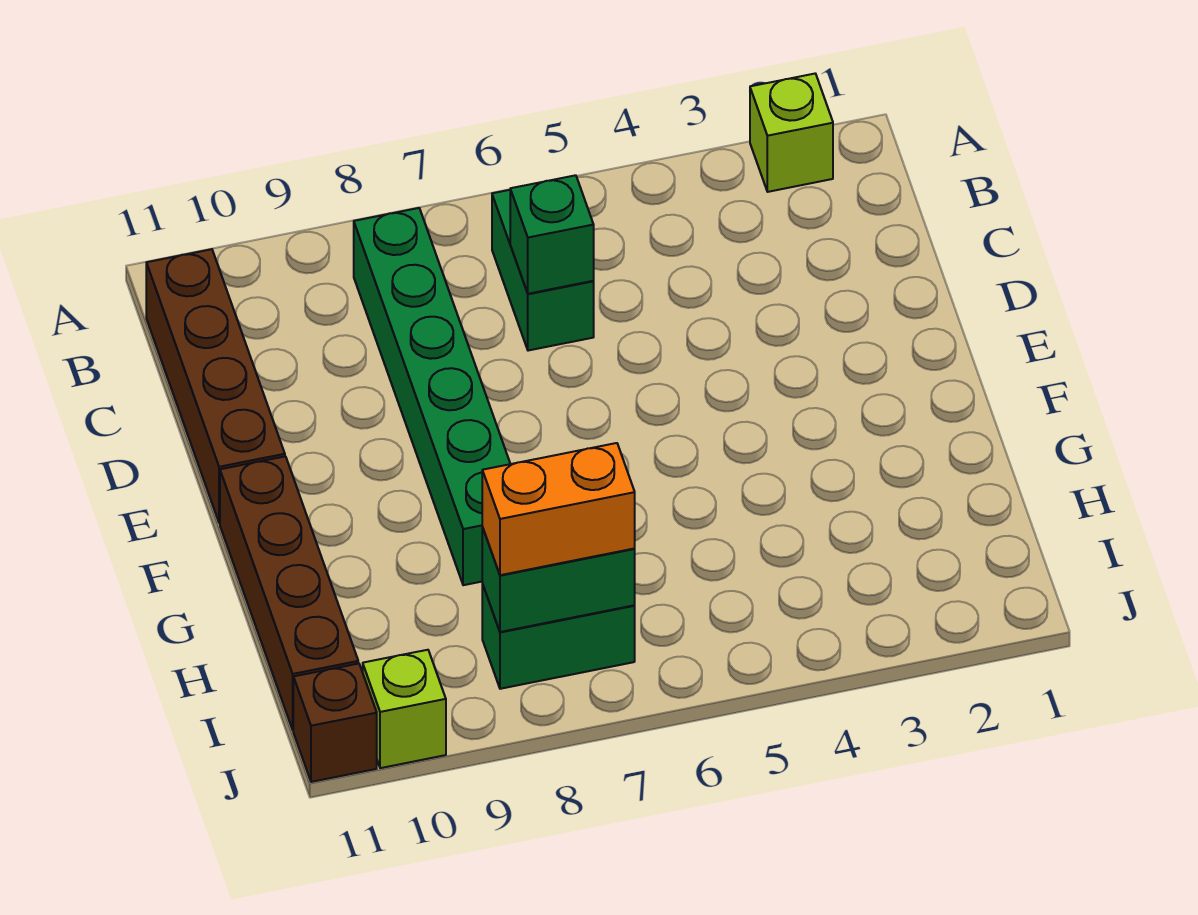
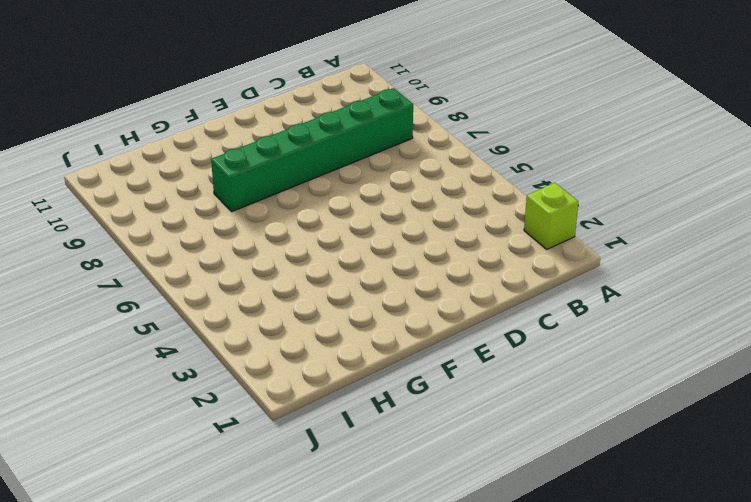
none -> green brick B6:C6 level 1
none -> brown brick B11:E11 level 1

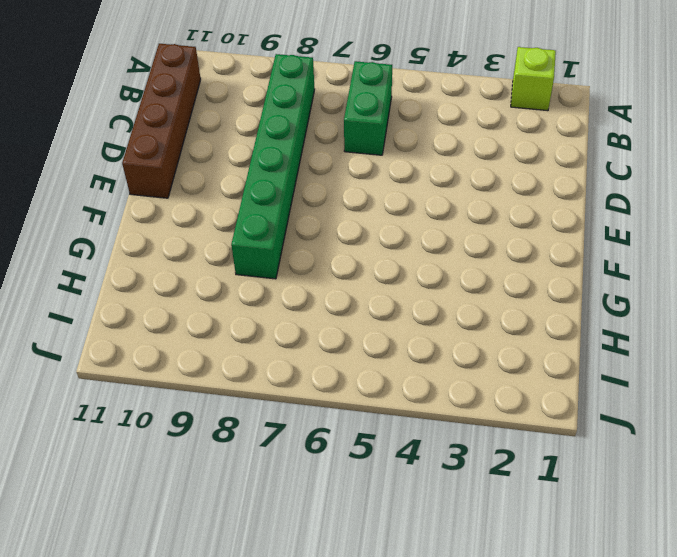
none -> brown brick F11:I11 level 1
none -> green brick I7:I8 level 1

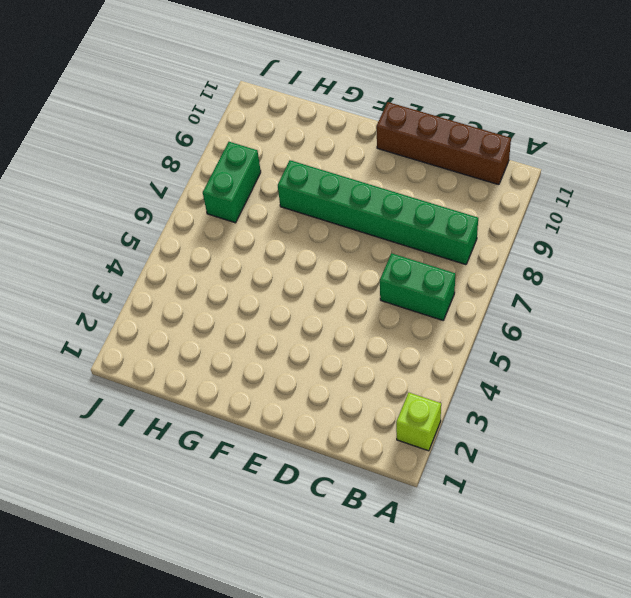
none -> brown brick F11:I11 level 1
none -> lime brick J10 level 1

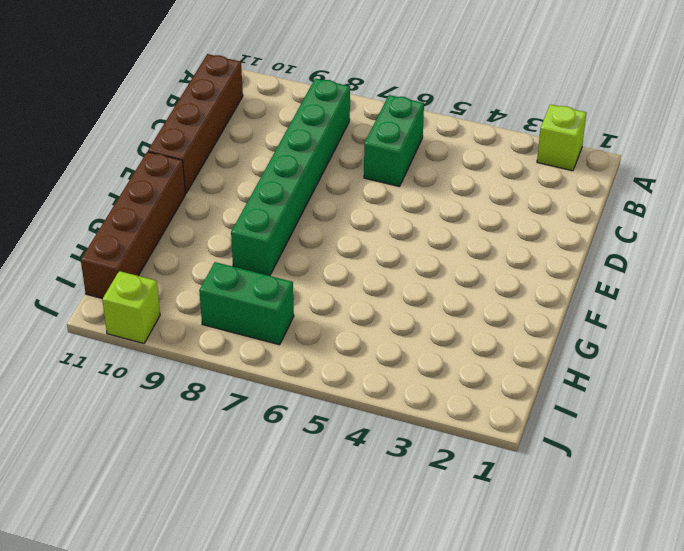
none -> brown brick J11 level 1
none -> green brick C6 level 2

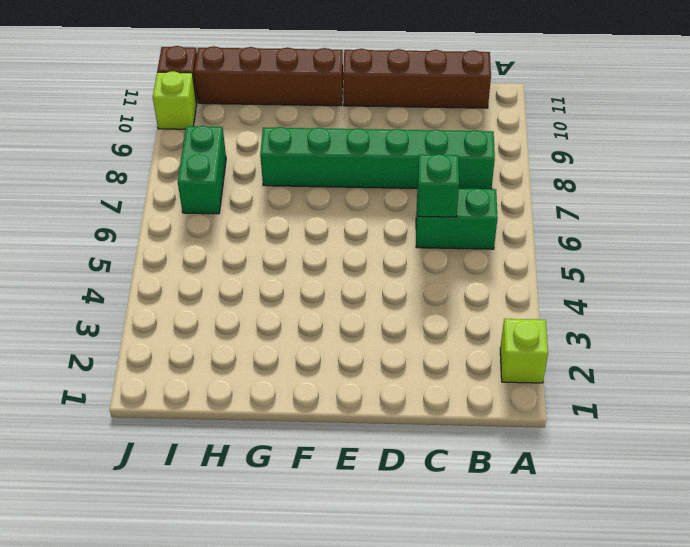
none -> green brick I7:I8 level 2
none -> orange brick I7:I8 level 3

